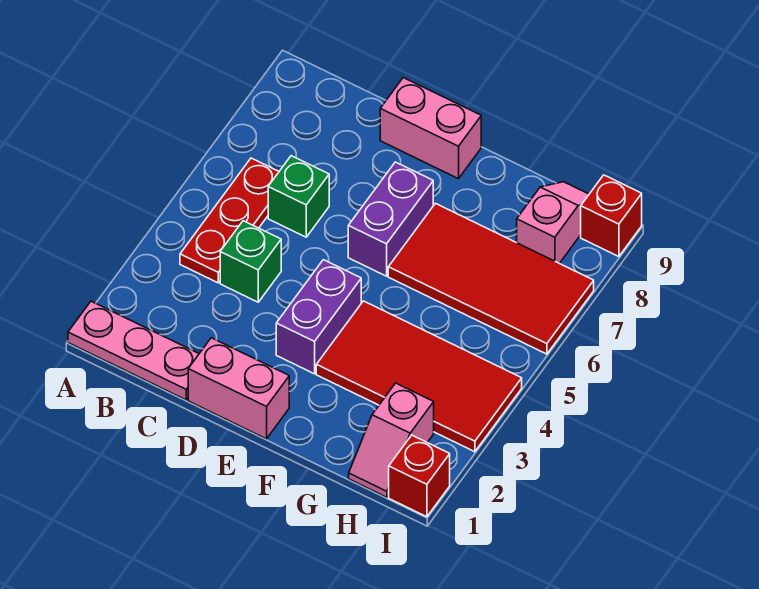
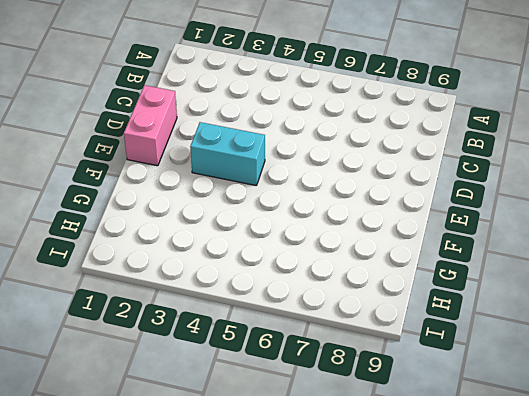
cyan brick E3:E4 level 1 -> purple brick E3:E4 level 1
none -> pink plate A1:C1 level 1
none -> red plate B4:B6 level 1
none -> green brick C4 level 1

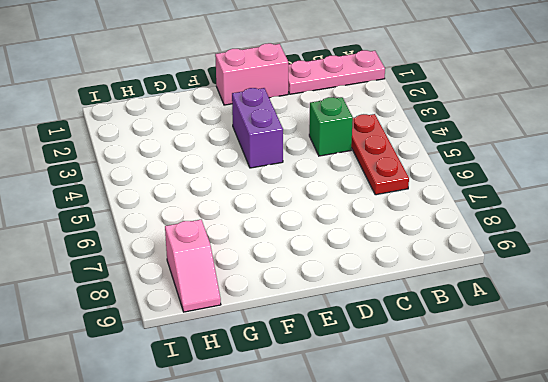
none -> green brick C6 level 1
none -> pink brick D9:E9 level 1
none -> purple brick E6:E7 level 1

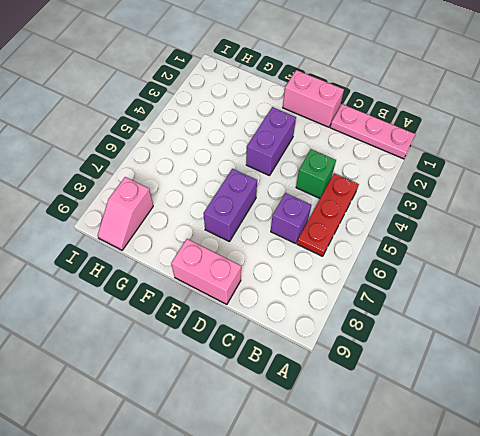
purple brick C6 level 1 -> green brick C6 level 1
none -> red tile F3:I4 level 1
none -> red tile F6:I7 level 1
none -> pink slope H1:H2 level 1 top 2

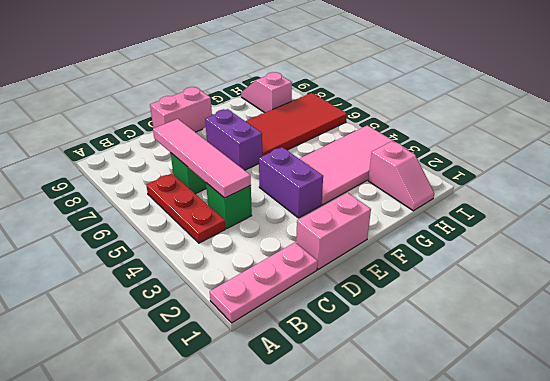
pink tile C4:C7 level 2 -> none
pink tile F3:I4 level 1 -> red tile F3:I4 level 1
none -> red brick I1 level 1
none -> red brick I9 level 1

